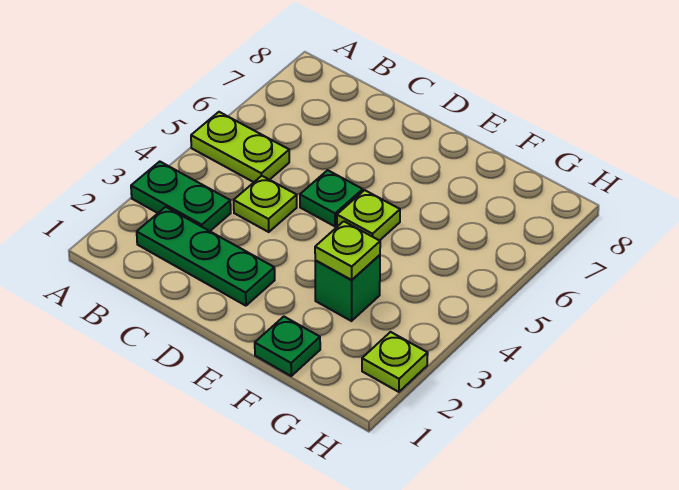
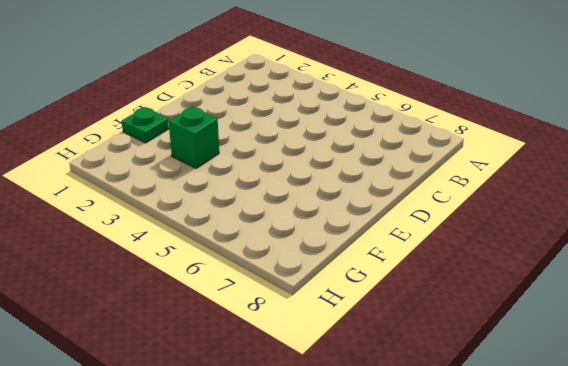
none -> green plate A3:B3 level 1
none -> lime plate A5:B5 level 1

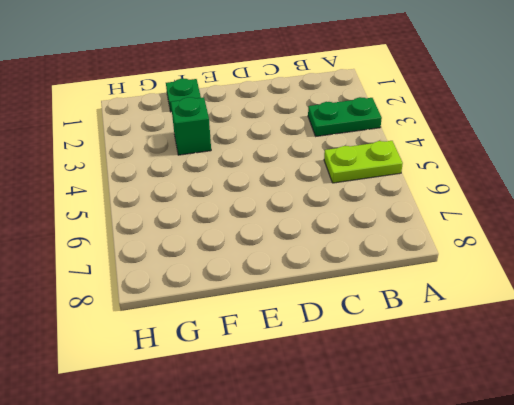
none -> green plate B2:D2 level 1
none -> lime plate C4 level 1

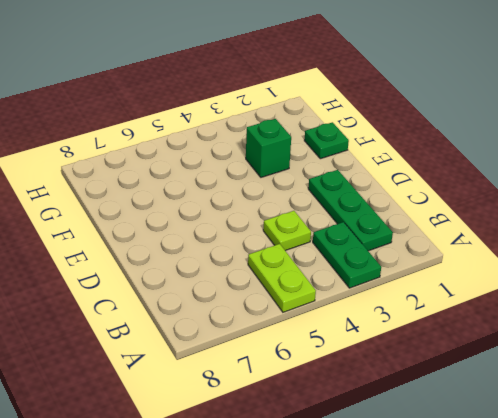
none -> green plate D5 level 1
none -> lime plate E5 level 1

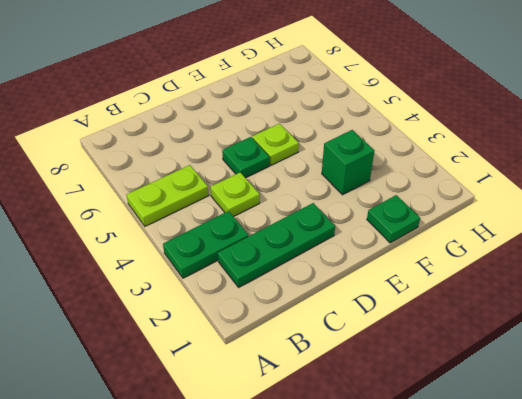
none -> lime plate H2 level 1
none -> lime plate F3 level 2

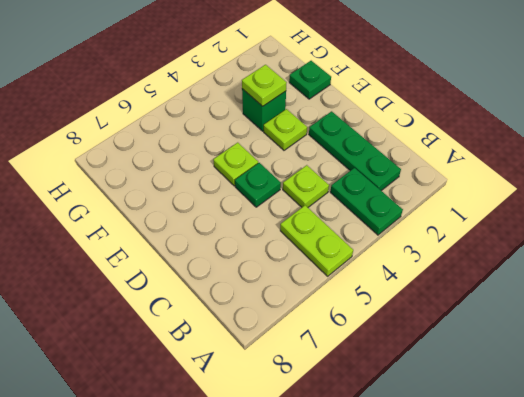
lime plate E3 level 1 -> lime plate H2 level 1

